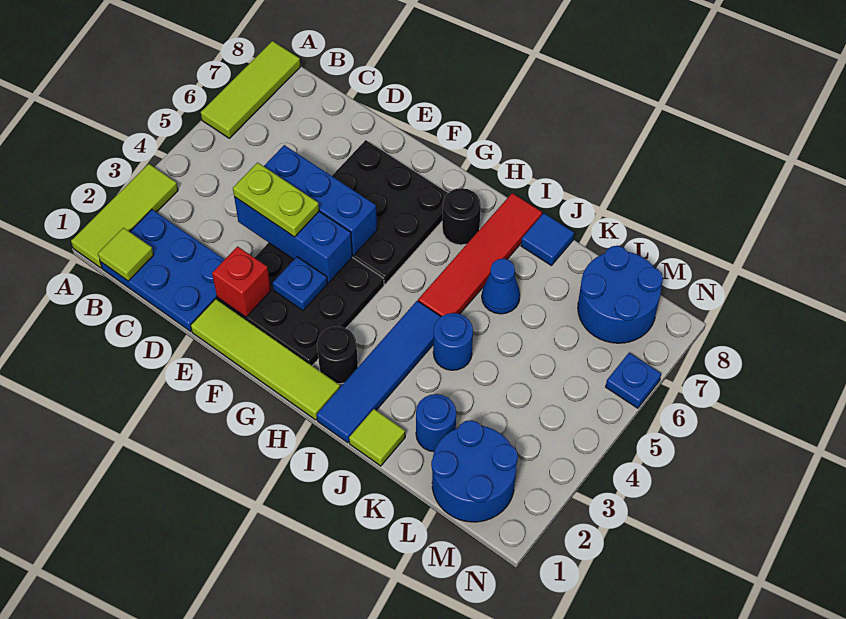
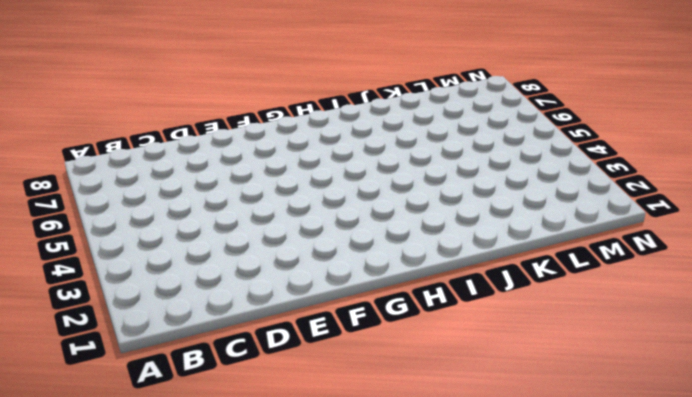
none -> lime tile A1:A3 level 1
none -> lime tile A6:A8 level 1
none -> blue plate B1:D2 level 1

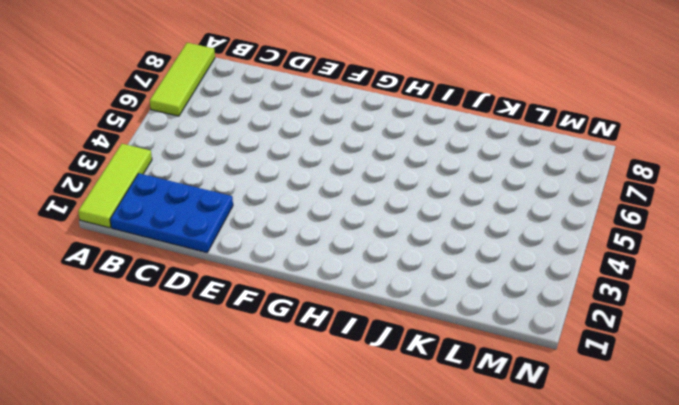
none -> lime tile E1:H1 level 1
none -> black plate E2:G4 level 1
none -> black plate E5:G7 level 1

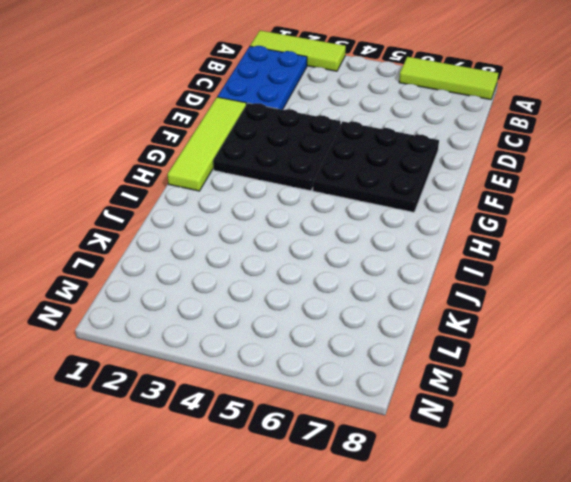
none -> black round brick H2 level 1
none -> black round brick H7 level 1
none -> blue tile I1:I4 level 1

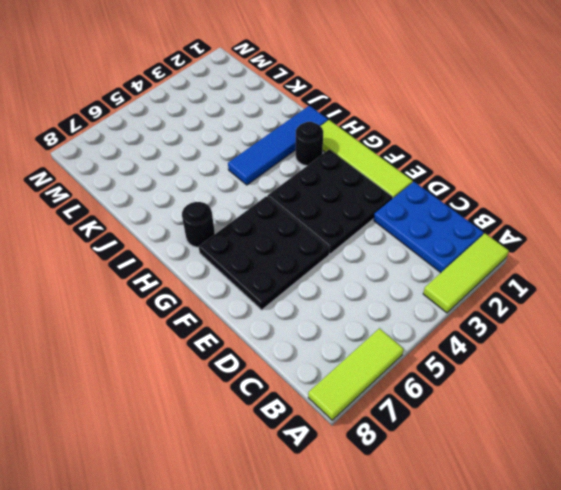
none -> red tile I5:I8 level 1
none -> lime tile J1 level 1
none -> blue round brick J4 level 1

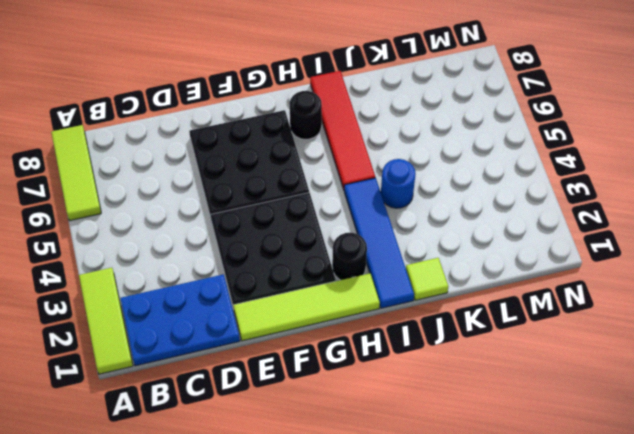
none -> blue cone J6 level 1
none -> blue tile J8 level 1
none -> blue round brick K2 level 1

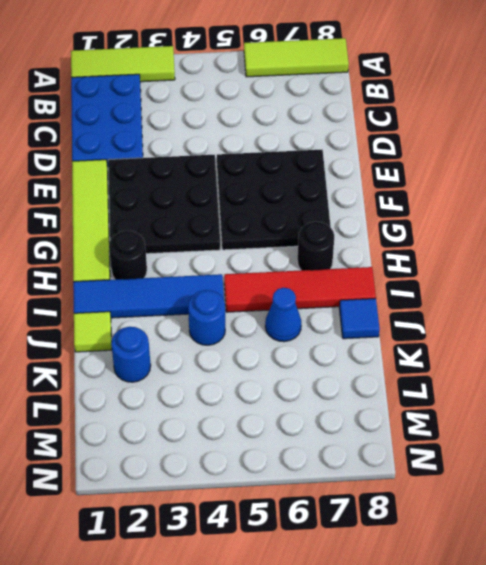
none -> blue round brick L1:M2 level 1
none -> blue round brick L7:M8 level 1
none -> blue plate N6 level 1

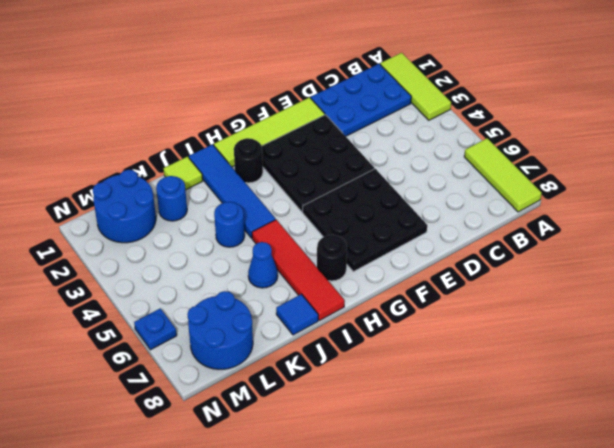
none -> lime tile B1 level 2
none -> blue brick D4:F4 level 2
none -> blue brick D5:F5 level 2

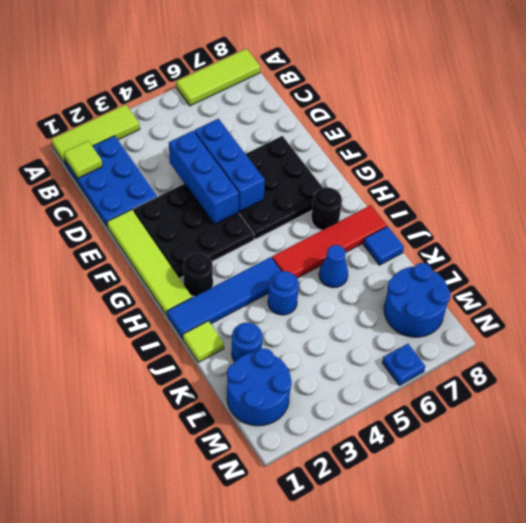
none -> red brick E2 level 2
none -> blue plate F3 level 2
none -> lime plate D4:E4 level 3

